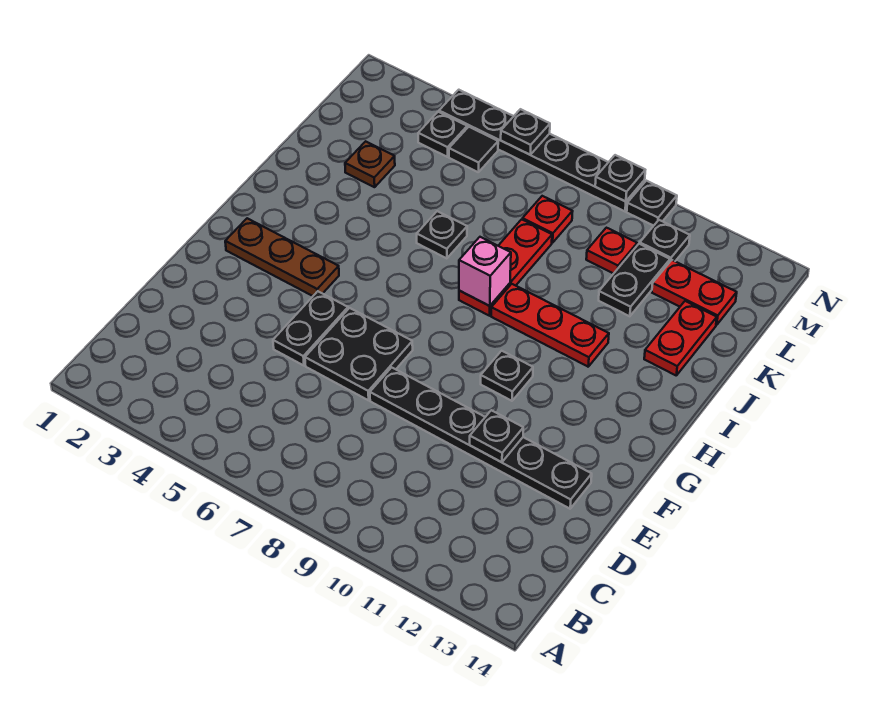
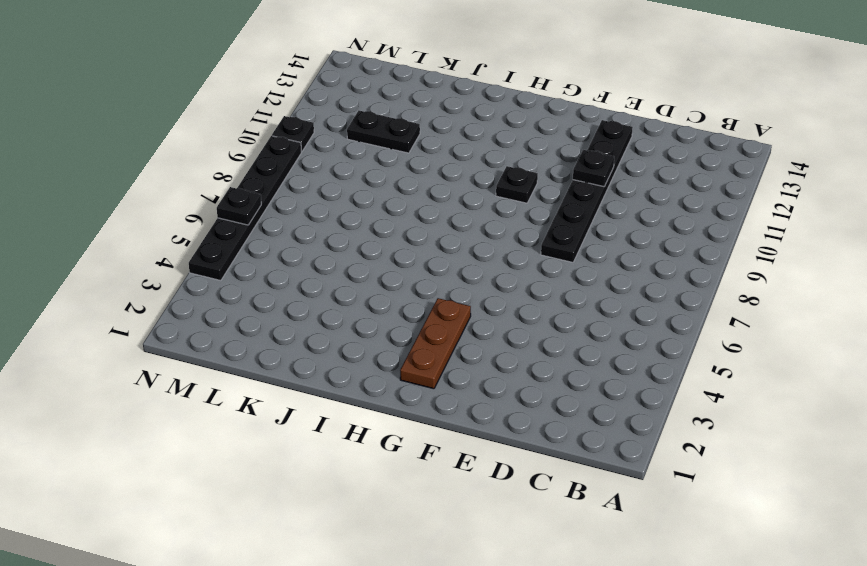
none -> black plate E5:F5 level 1
none -> black plate E6:F7 level 1
none -> red plate I8:K8 level 1

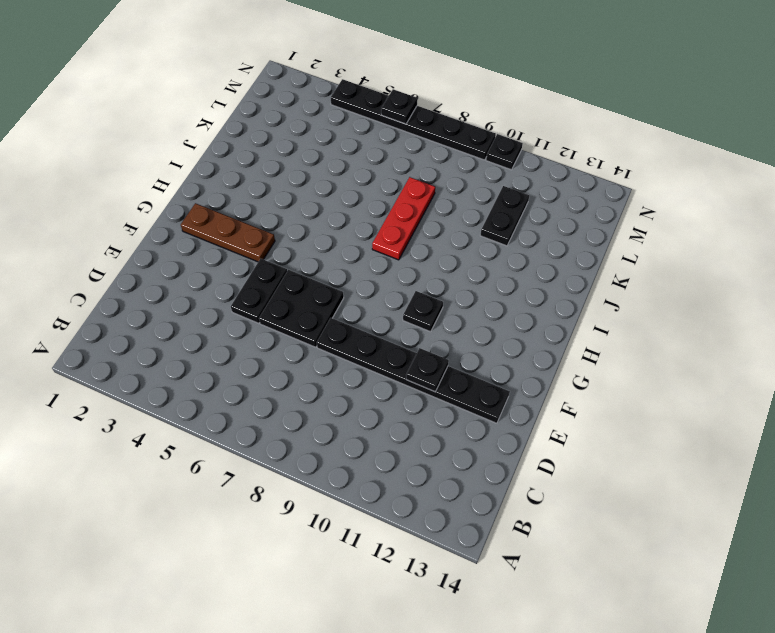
none -> red plate I9:I11 level 1
none -> black plate J6 level 1
none -> red plate J13:K13 level 1

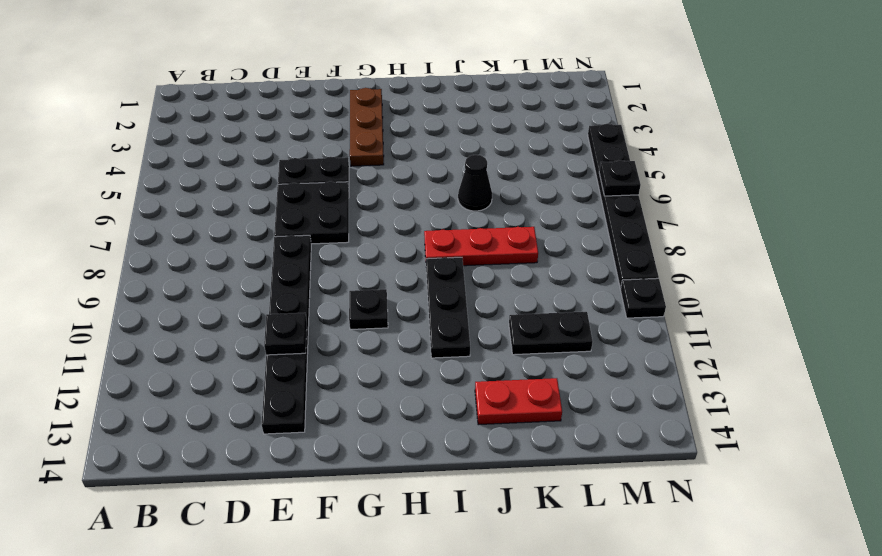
black plate I9:I11 level 1 -> red plate I9:I11 level 1
black cone J6 level 1 -> black plate J6 level 1
none -> brown plate K3 level 1
none -> red plate L8 level 1
none -> red plate L10 level 1

